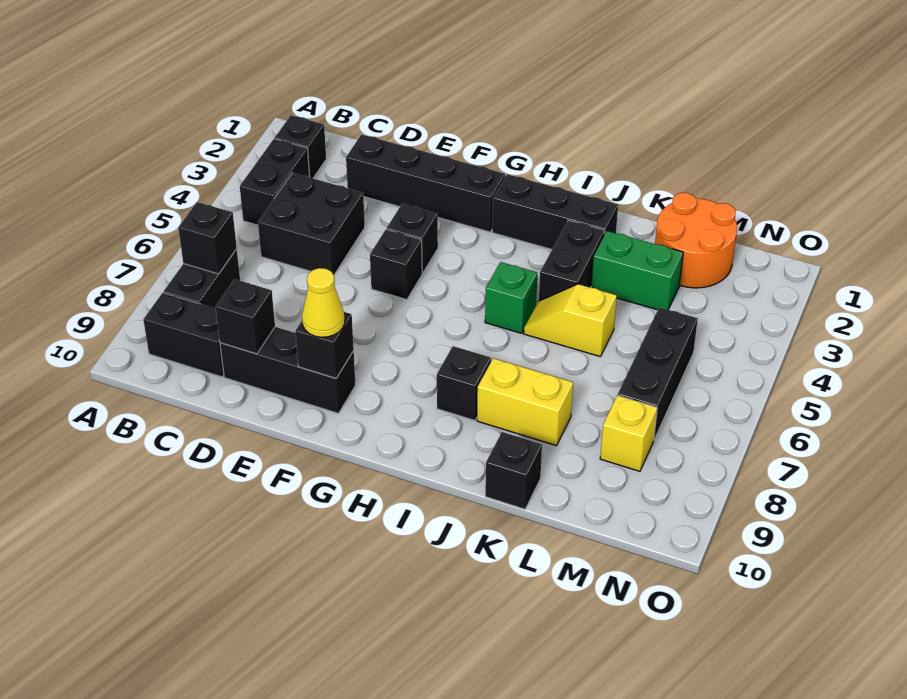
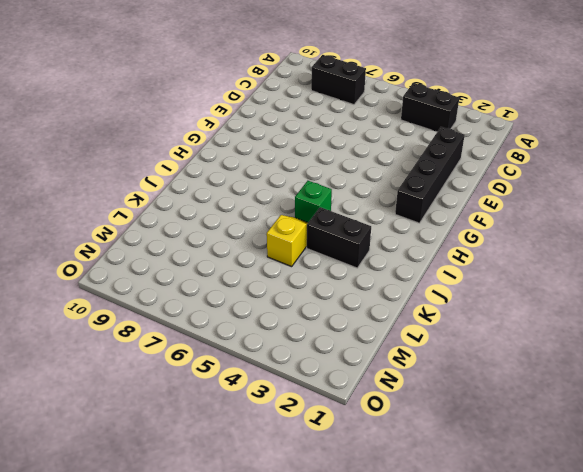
none -> black brick B2 level 1
none -> black brick B9:C9 level 1
none -> black brick C4:D5 level 1

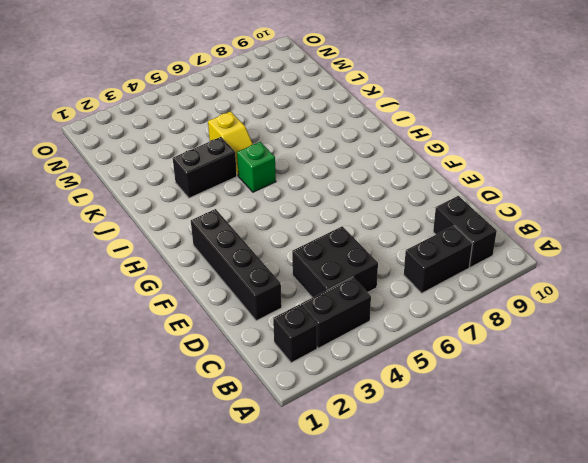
none -> black brick D9:F9 level 1
none -> black brick F4 level 1
none -> black brick F5 level 1

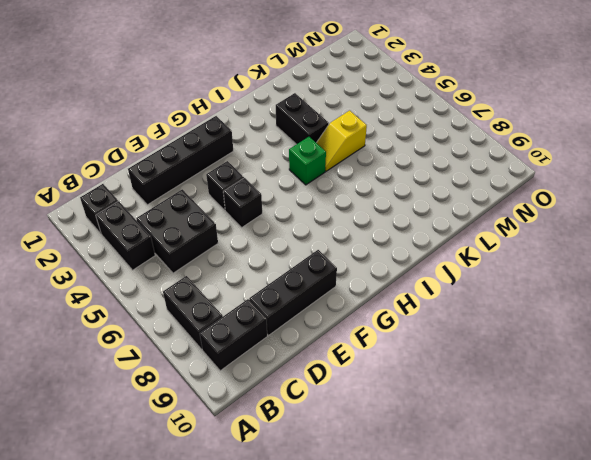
none -> black brick H2:J2 level 1
none -> black brick I8 level 1
none -> yellow brick J8:K8 level 1

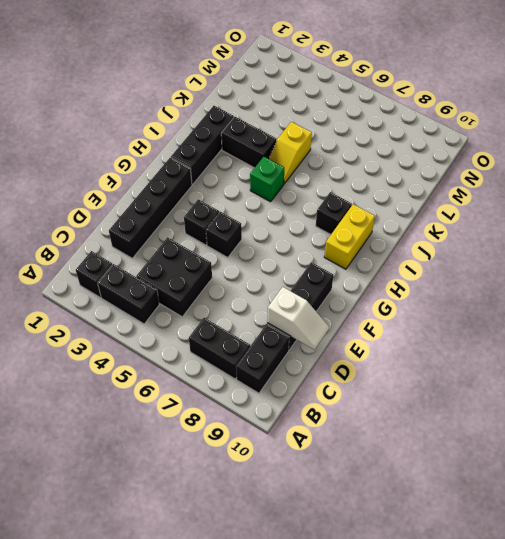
white slope D9:D10 level 2 top 9 -> black brick D9 level 2
yellow brick H9:I9 level 1 -> yellow brick J8:K8 level 1
none -> green brick K3:L3 level 1
none -> black brick K10 level 1
none -> orange round brick L1:M2 level 1

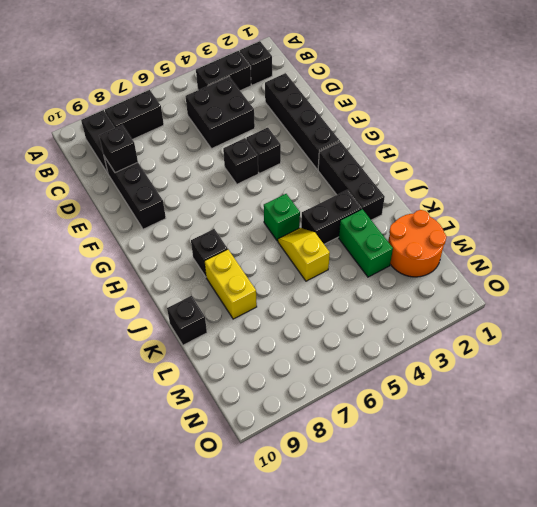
none -> black brick M5:M7 level 1
none -> yellow brick M8 level 1
none -> black brick B7 level 2

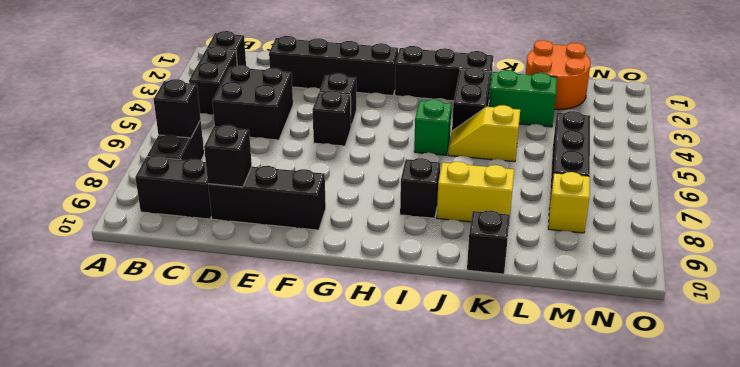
none -> black brick F9 level 2
none -> yellow cone F9 level 3

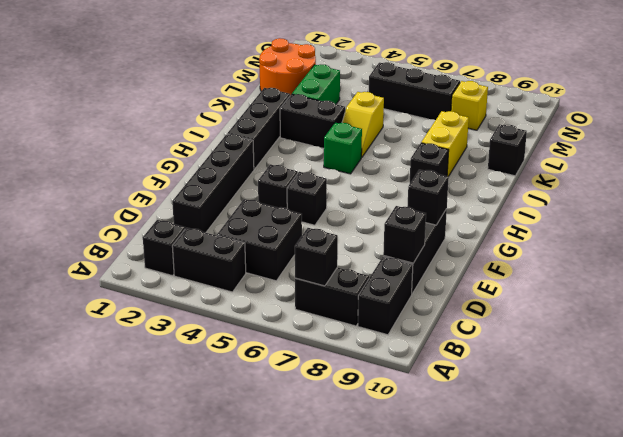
none -> yellow cone F9 level 3

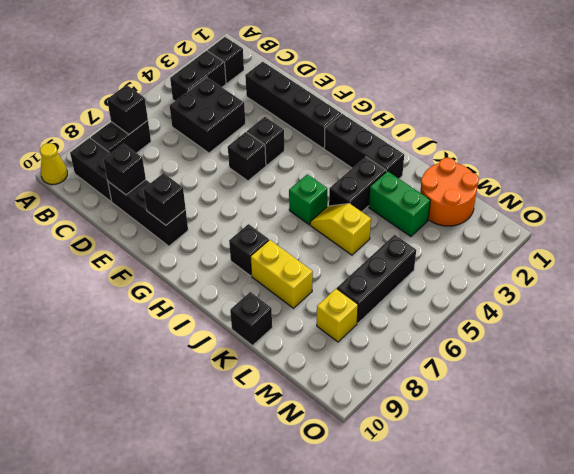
yellow cone A10 level 1 -> yellow cone F9 level 3

